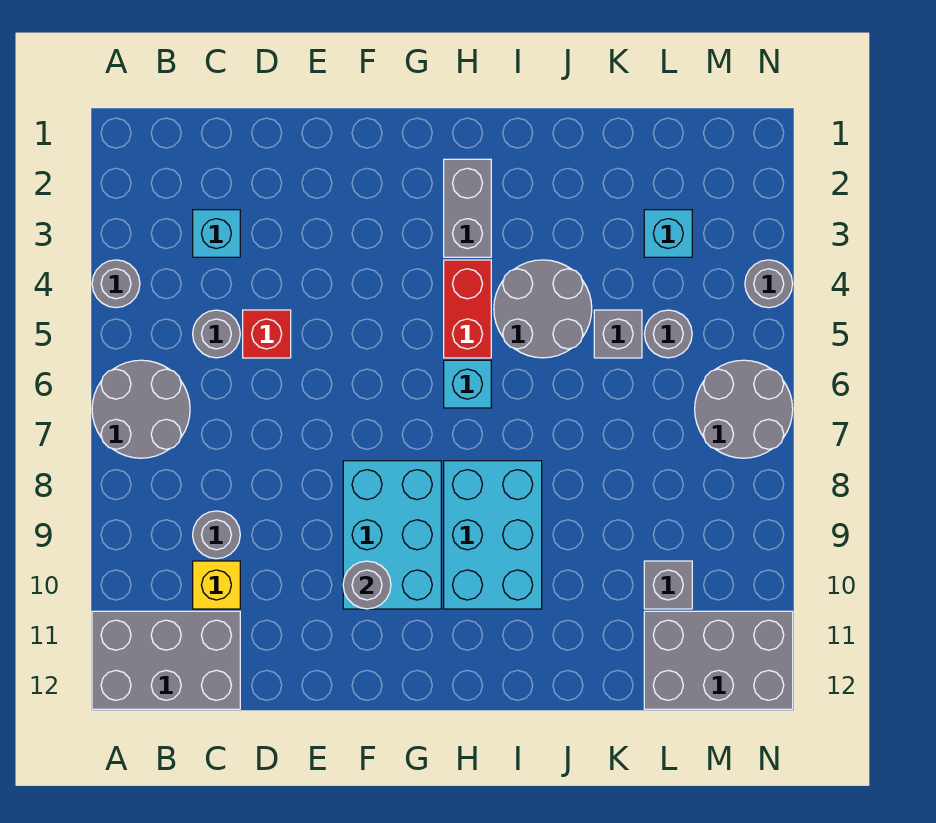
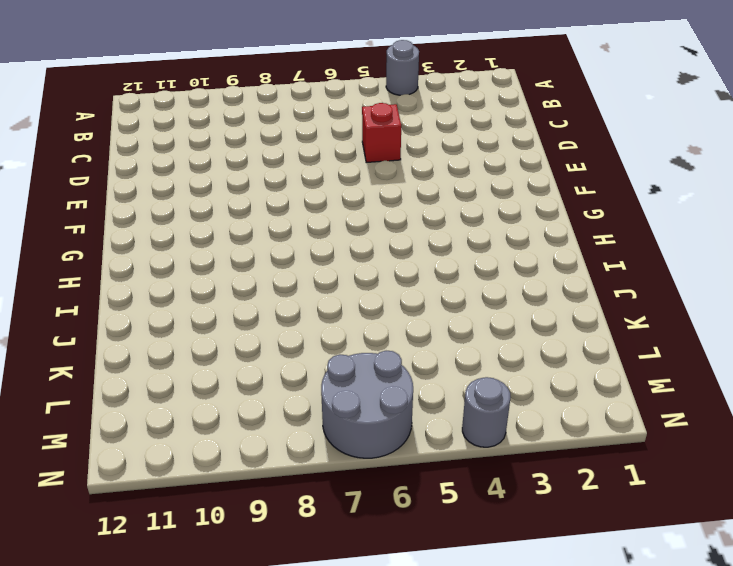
none -> grey round brick A6:B7 level 1
none -> grey brick A11:C12 level 1
none -> cyan brick C3 level 1

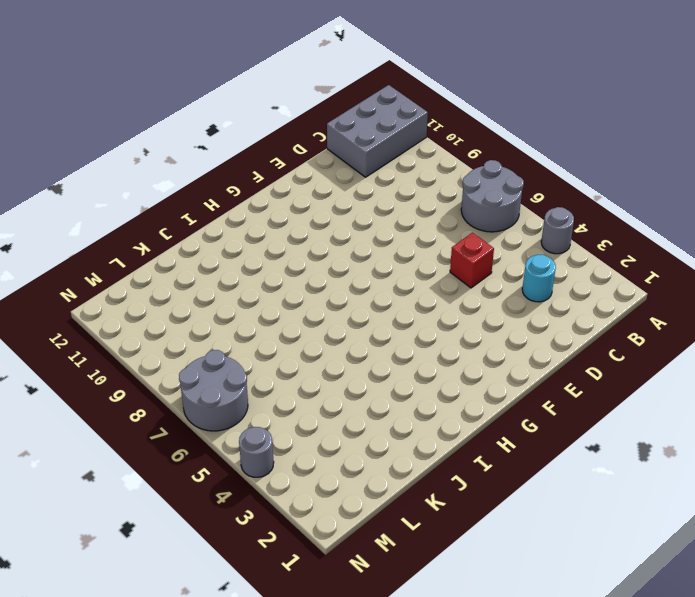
cyan round brick C3 level 1 -> cyan brick C3 level 1
none -> grey round brick C5 level 1
none -> grey round brick C9 level 1
none -> yellow brick C10 level 1

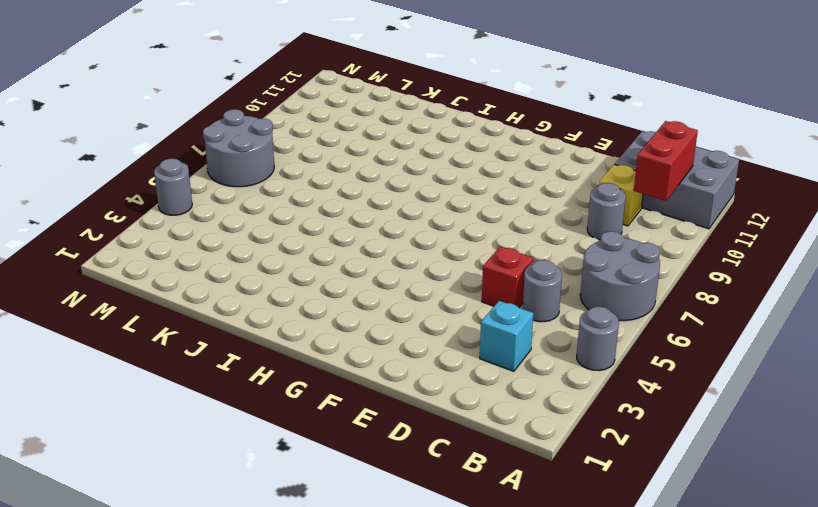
red brick B10:B11 level 2 -> red brick H4:H5 level 1
none -> cyan brick F8:G10 level 1
none -> grey brick H2:H3 level 1
none -> cyan brick H6 level 1

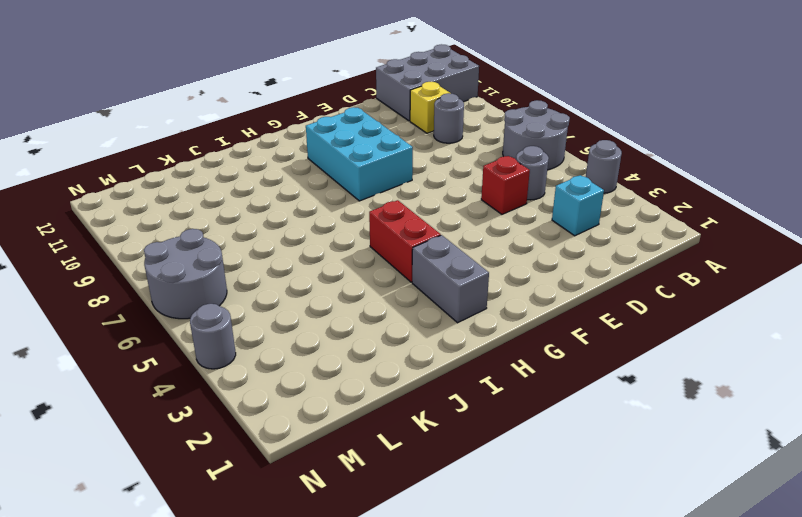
none -> cyan brick H6 level 1
none -> cyan brick H8:I10 level 1
none -> grey round brick I4:J5 level 1

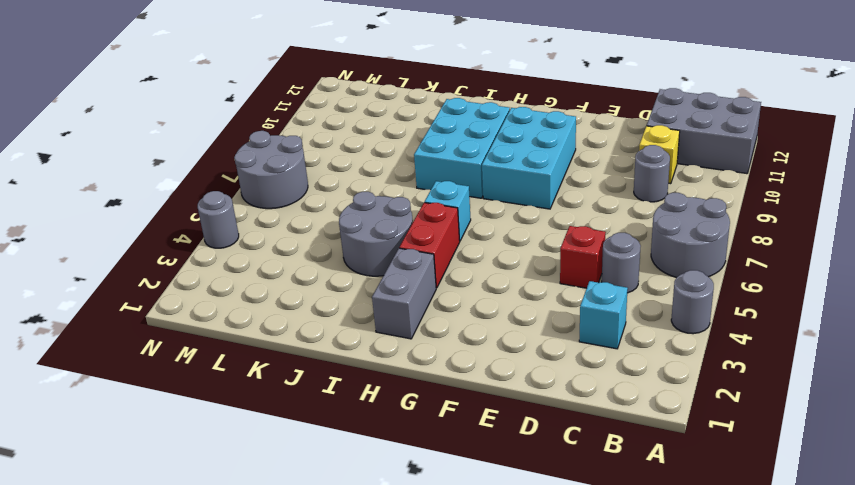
none -> grey brick K5 level 1
none -> cyan brick L3 level 1
none -> grey round brick L5 level 1

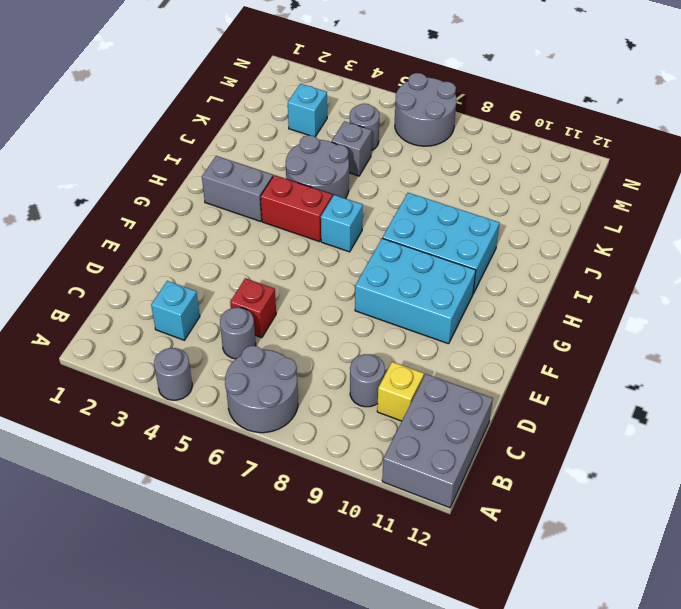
none -> grey brick L10 level 1
none -> grey brick L11:N12 level 1
none -> grey round brick N4 level 1

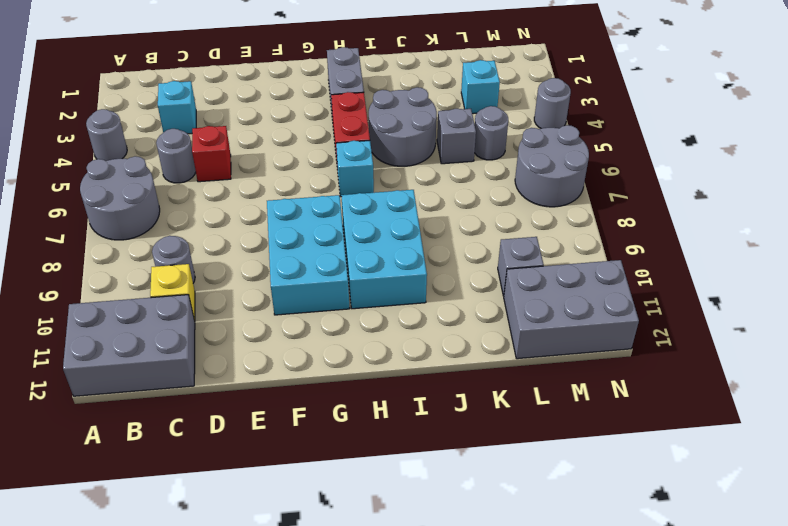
none -> grey round brick F10 level 2

